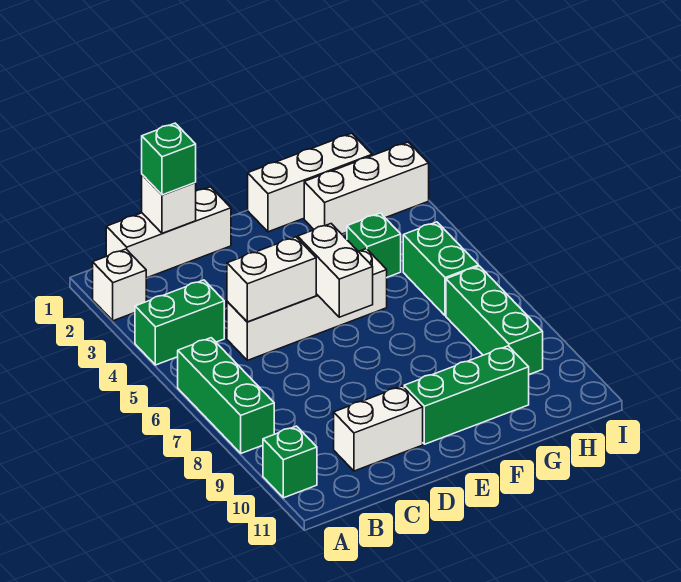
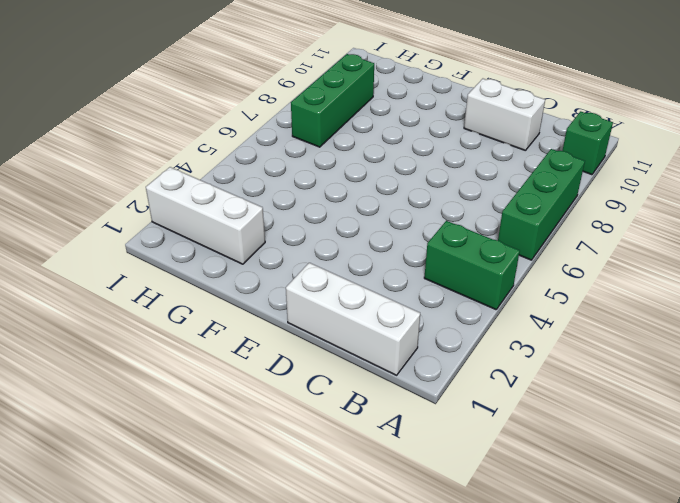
none -> white brick A2 level 1
none -> white brick C5:F5 level 1
none -> green brick E10:G10 level 1

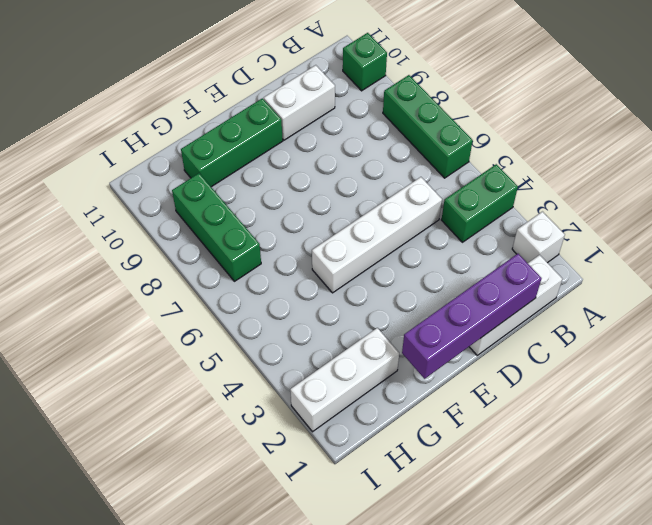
purple brick C1:F1 level 2 -> white brick C1 level 2
none -> white brick F1:H1 level 1
none -> green brick G4 level 1
none -> green brick H5:H6 level 1

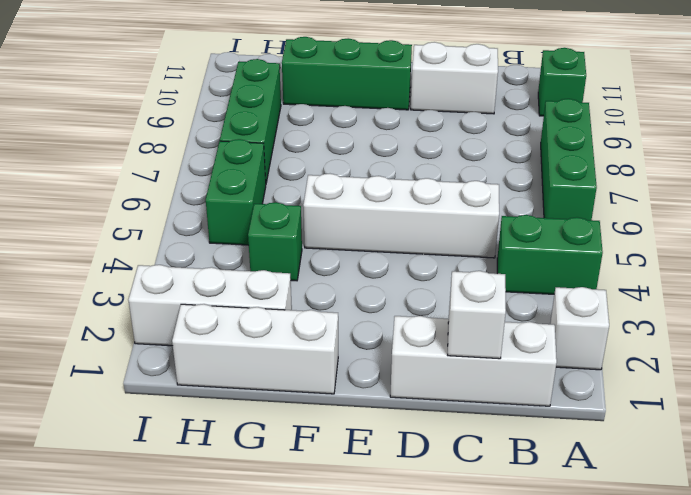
none -> white brick C5:D5 level 2
none -> white brick E5:E6 level 2
none -> green brick C1 level 3

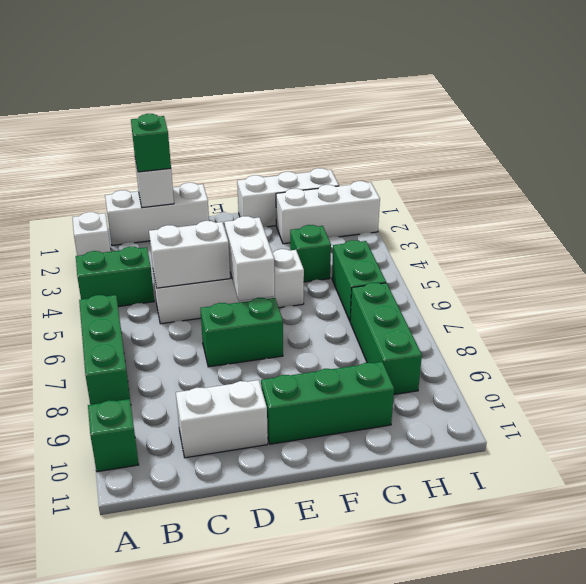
green brick D7:E7 level 1 -> none

